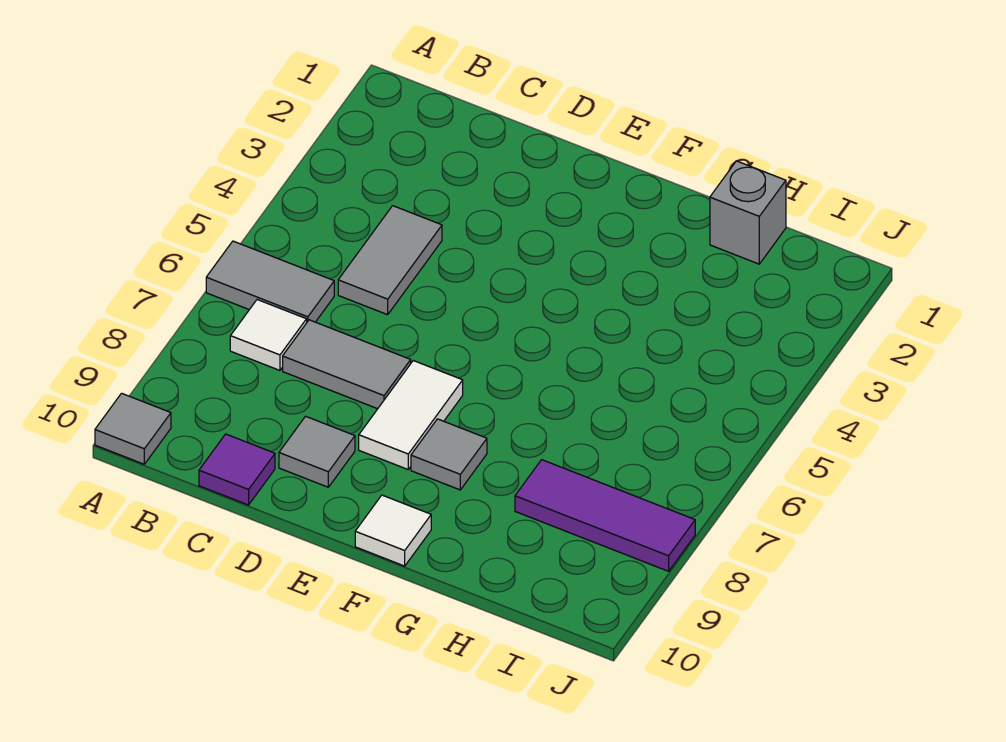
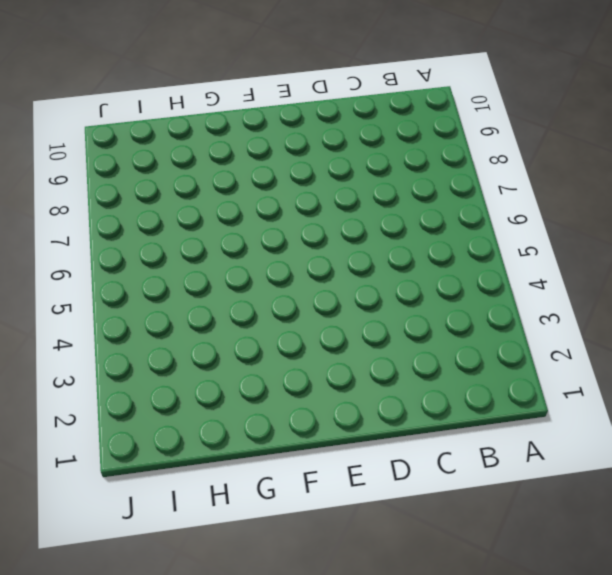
none -> grey tile A6:B6 level 1
none -> grey tile A10 level 1
none -> white tile B7 level 1

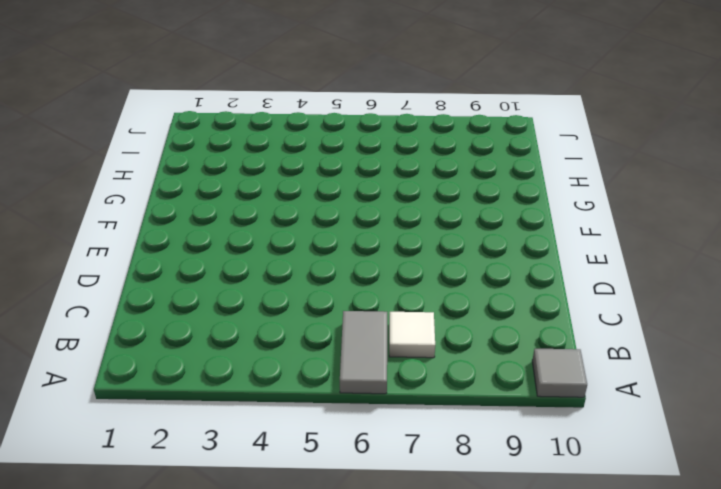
none -> grey tile C4:C5 level 1
none -> grey tile C7:D7 level 1
none -> purple tile C10 level 1

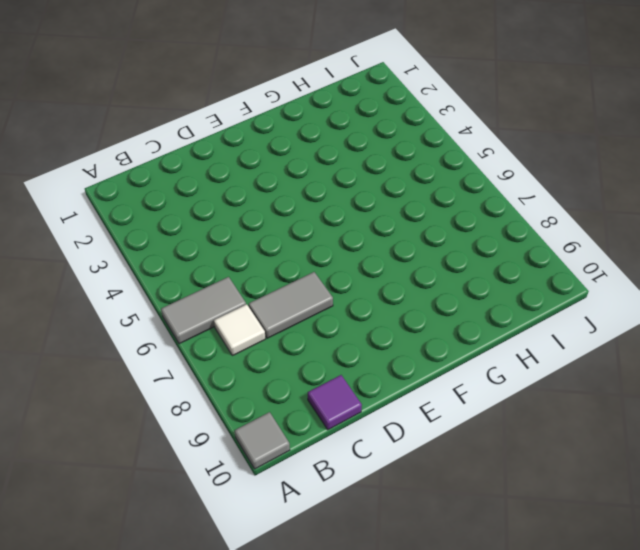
none -> grey tile C4:C5 level 1
none -> grey tile D9 level 1
none -> white tile E7:E8 level 1

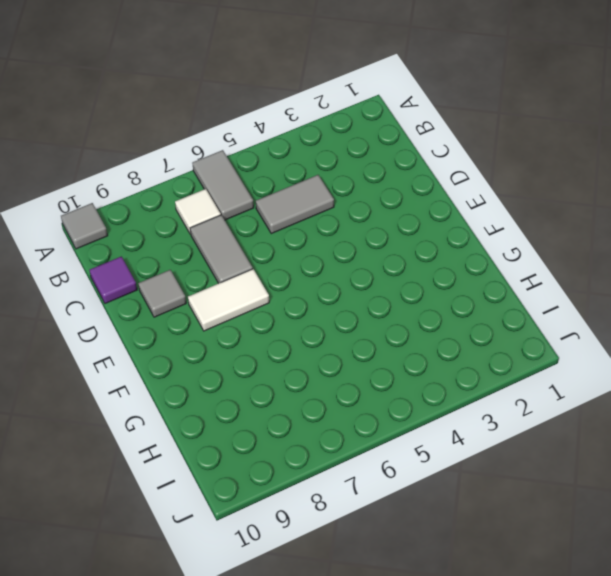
none -> grey tile F8 level 1
none -> white tile F10 level 1
none -> grey brick H1 level 1

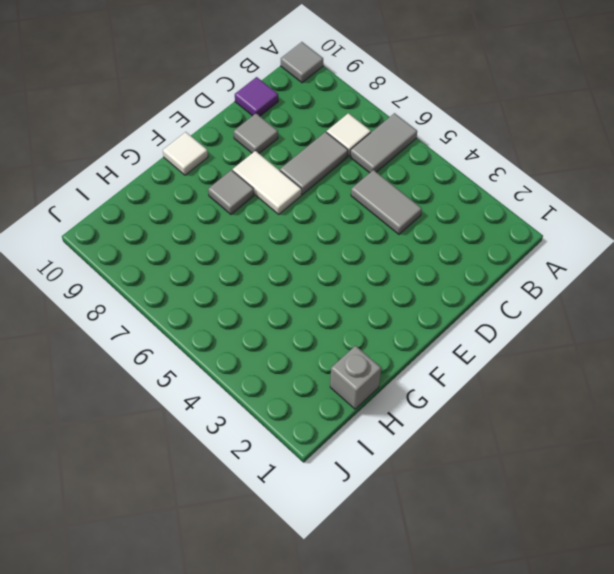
none -> purple tile H8:J8 level 1

